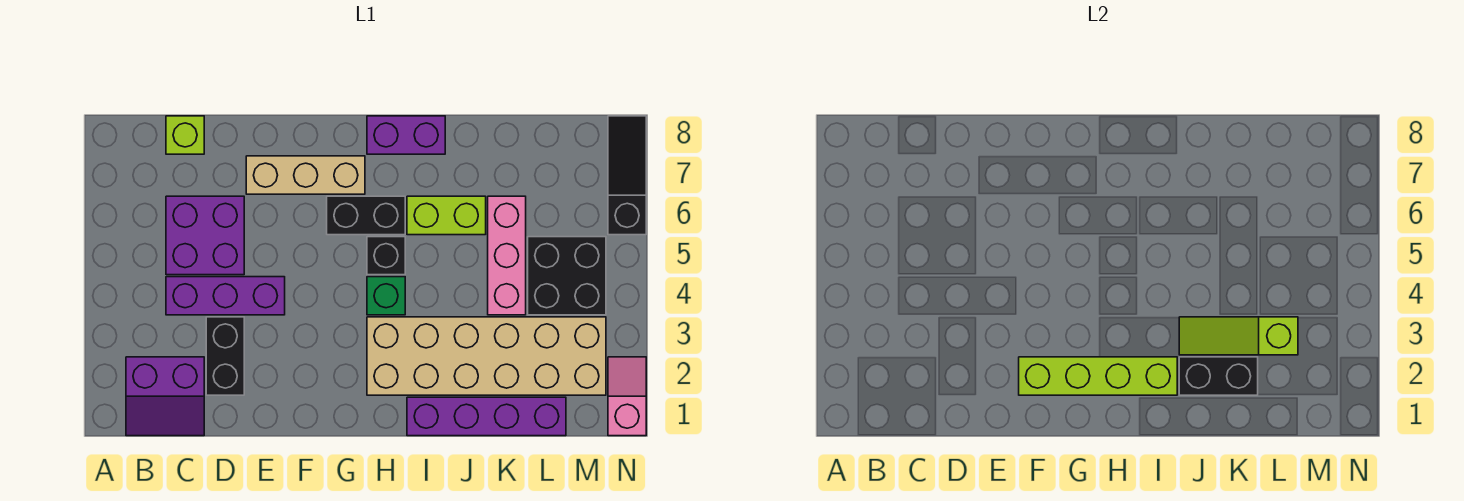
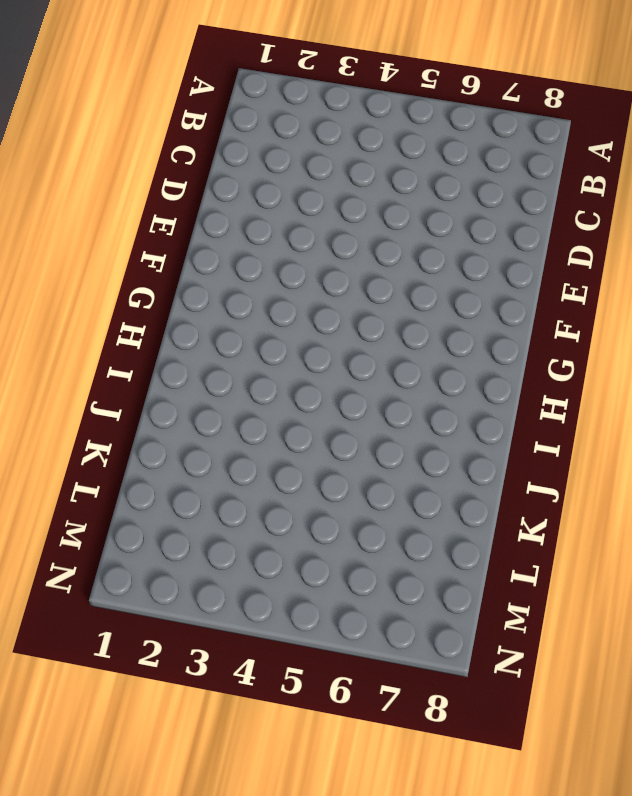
none -> purple slope B1:C2 level 1 top 2
none -> purple brick C4:E4 level 1
none -> purple brick C5:D6 level 1

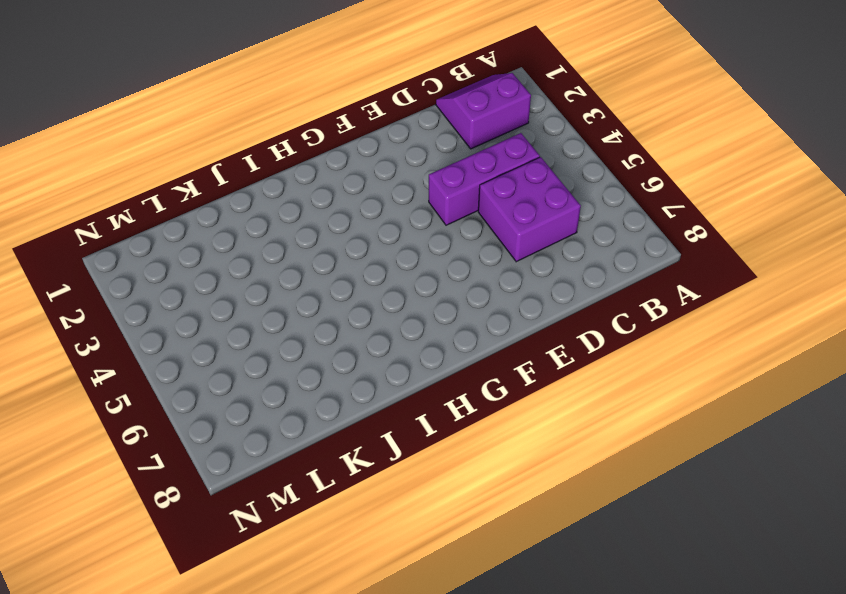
none -> lime brick C8 level 1
none -> black brick D2:D3 level 1
none -> tan brick E7:G7 level 1

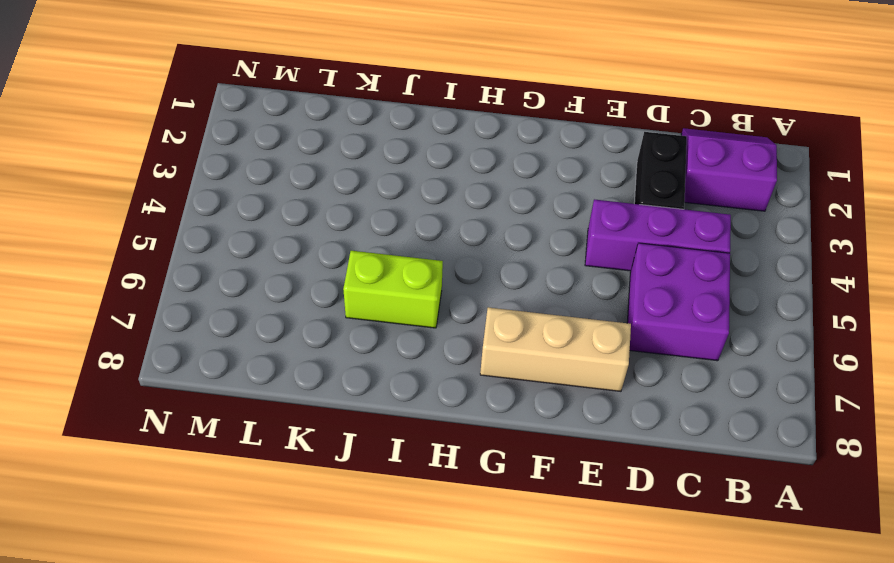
none -> lime brick C8 level 1
none -> black brick G6:H6 level 1
none -> tan brick H2:M3 level 1

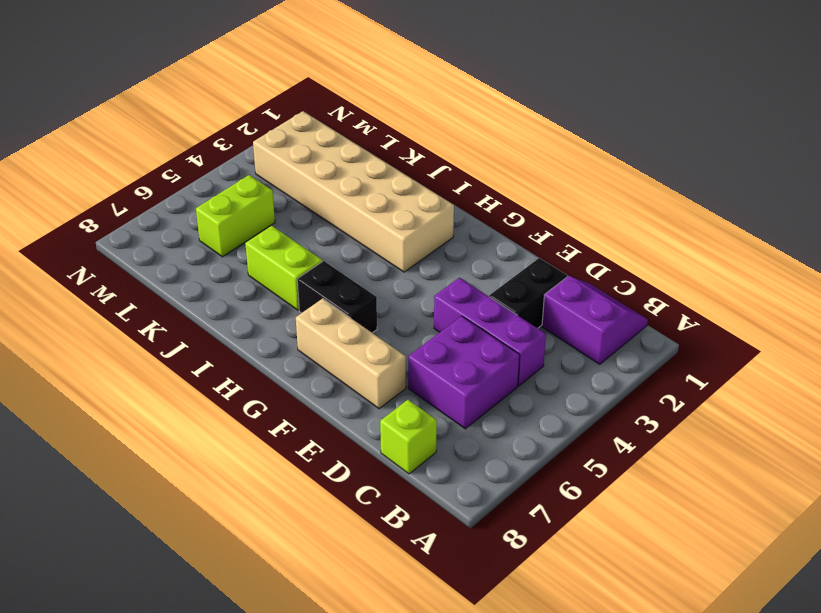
lime brick L5:L6 level 1 -> black brick L4:M5 level 1
none -> green brick H4 level 1
none -> black brick H5 level 1
none -> purple brick H8:I8 level 1

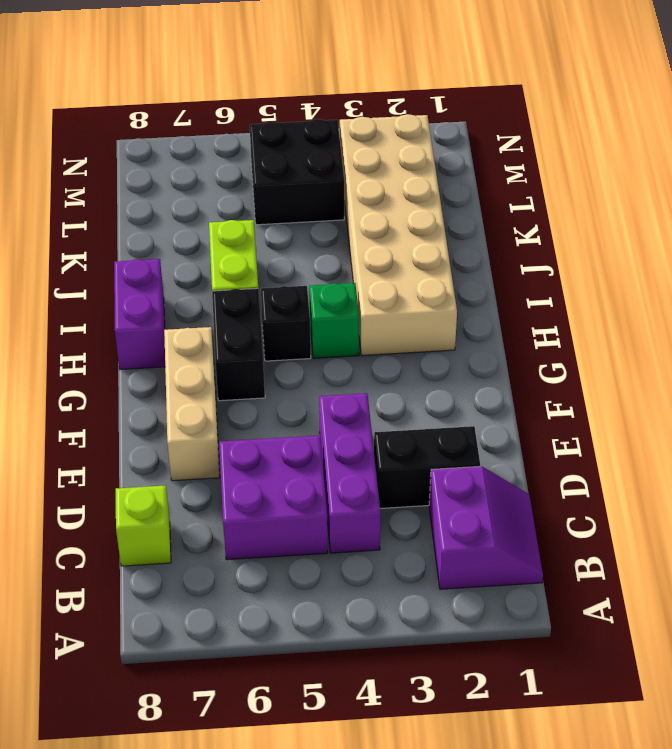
none -> purple brick I1:L1 level 1
none -> pink brick K4:K6 level 1
none -> pink slope N1:N2 level 1 top 1

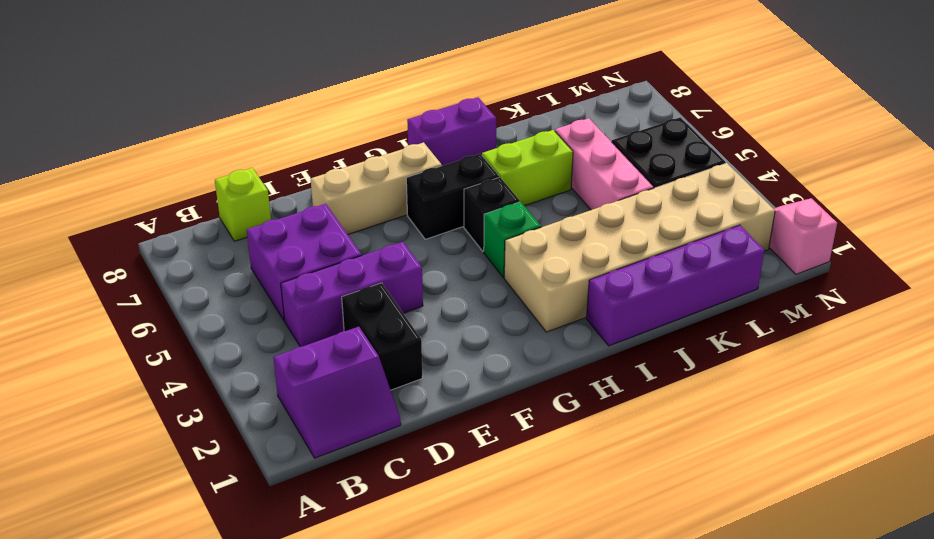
none -> black slope N6:N8 level 1 top 6
none -> lime brick F2:I2 level 2
none -> black brick J2:K2 level 2

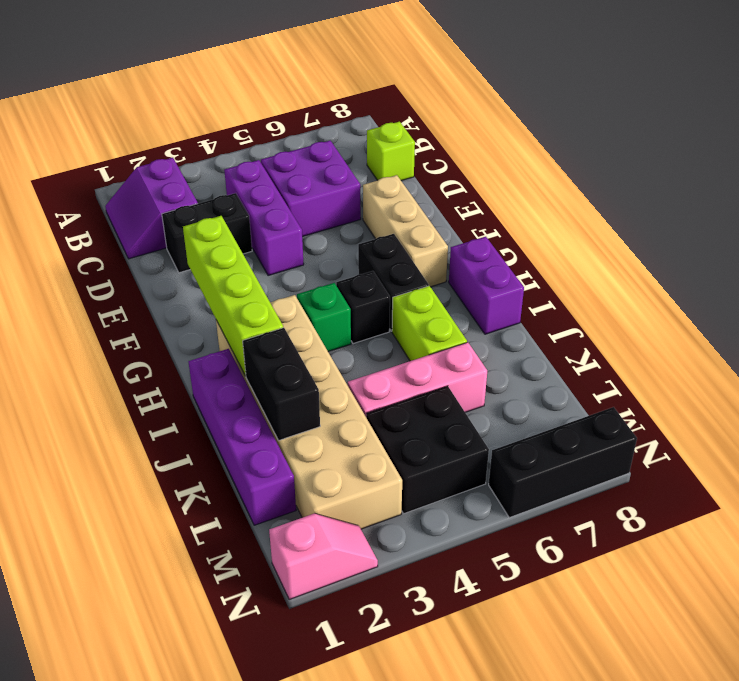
black brick N6:N8 level 1 -> black slope N6:N8 level 1 top 6
none -> lime slope J3:L3 level 2 top L

